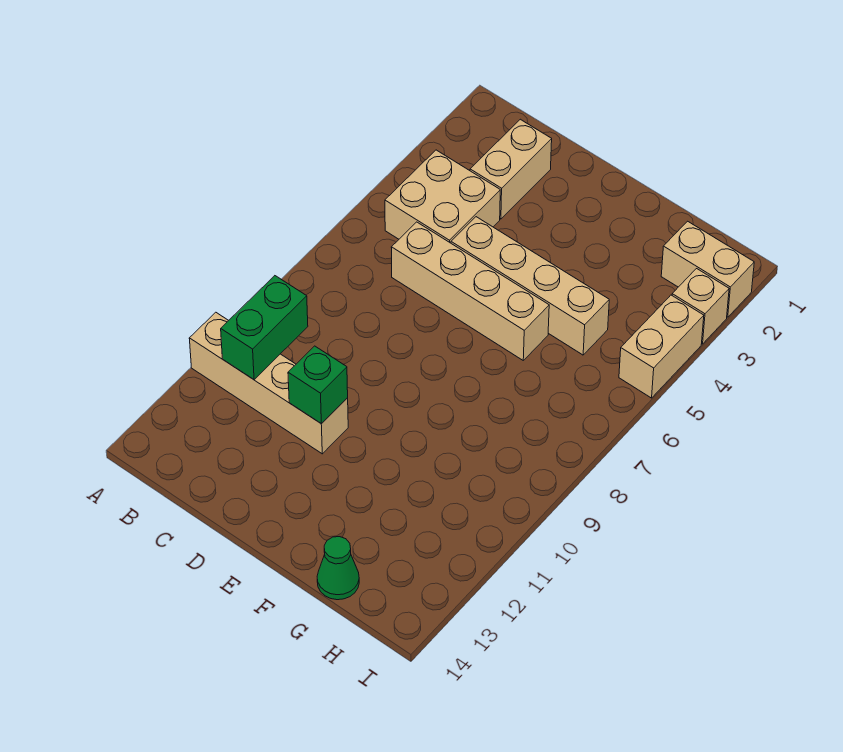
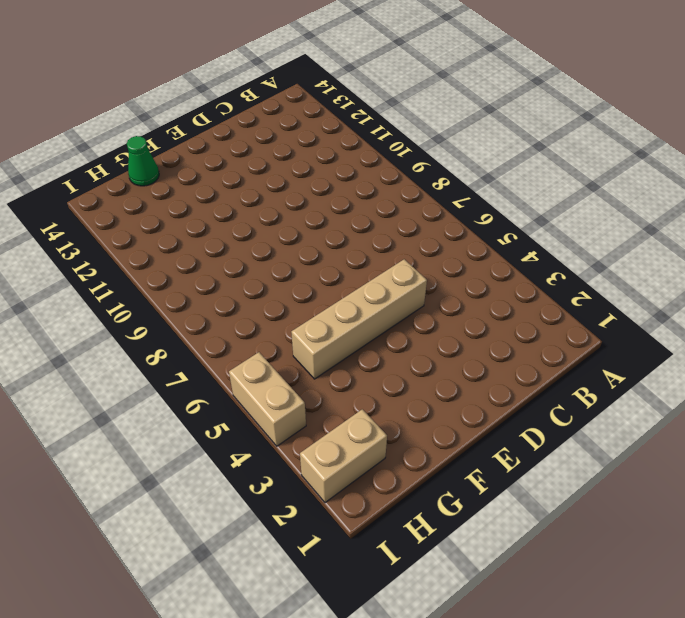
none -> tan brick A11:D11 level 1
none -> tan brick B4:C5 level 1

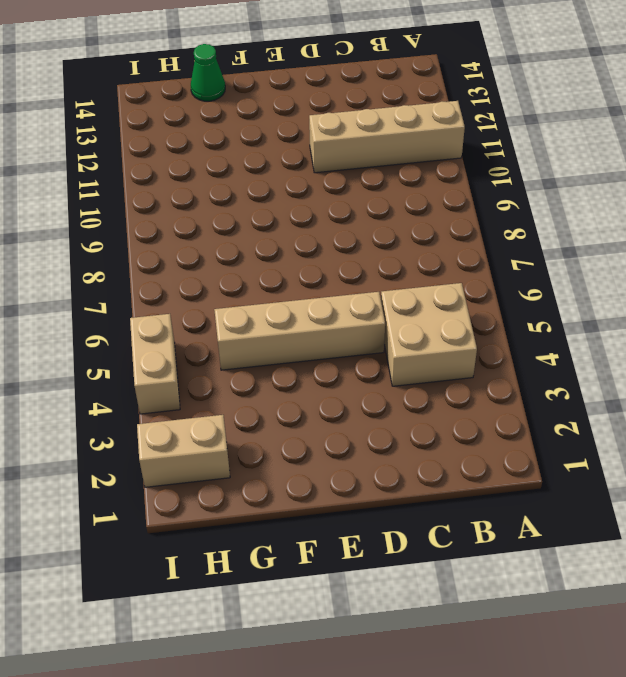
none -> tan brick C2:C3 level 1
none -> tan brick C6:F6 level 1

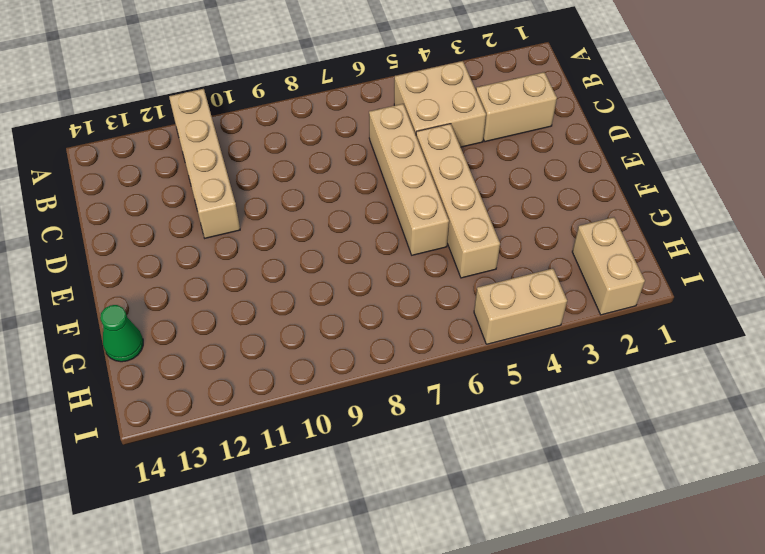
none -> tan brick I3 level 1
none -> green brick B10:B11 level 2

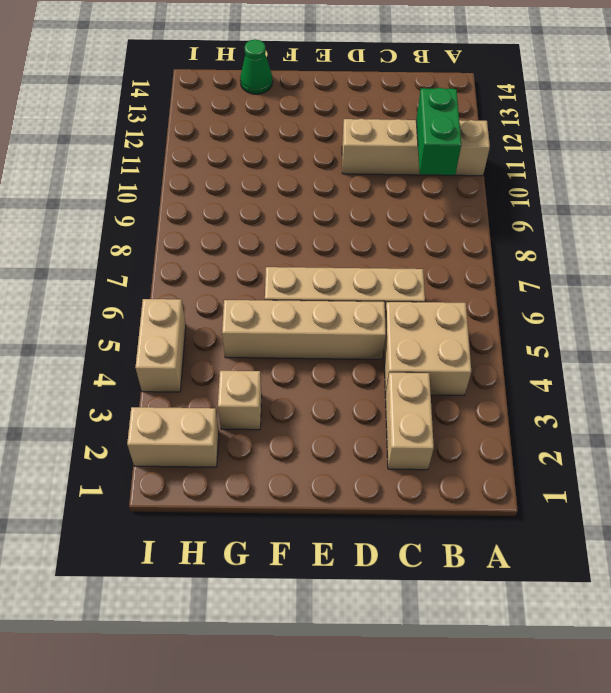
tan brick G3 level 1 -> tan brick I3 level 1
none -> green brick D11 level 2

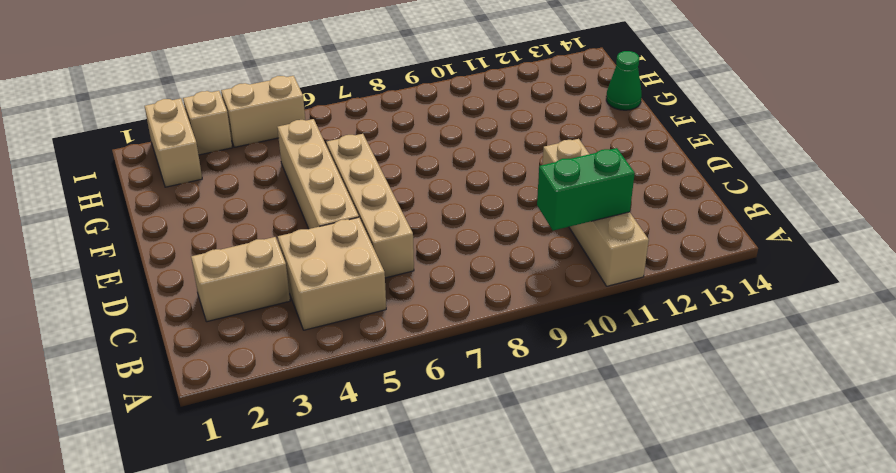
none -> green brick D11 level 2

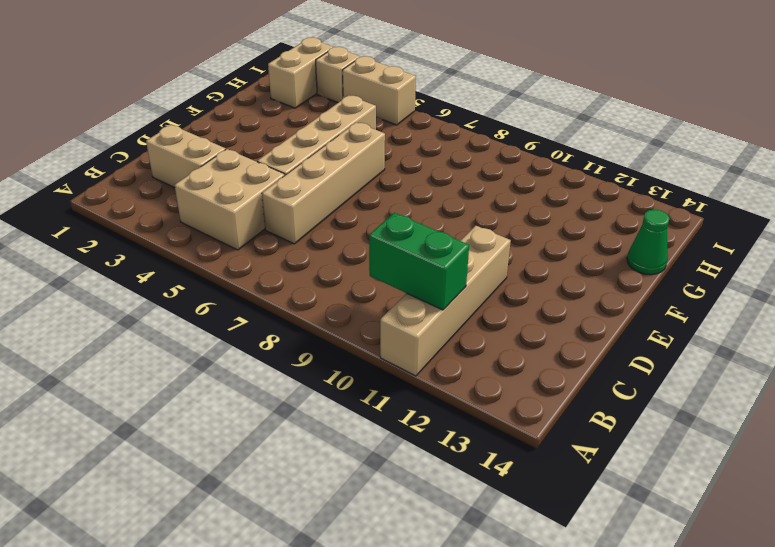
none -> green brick D11 level 2

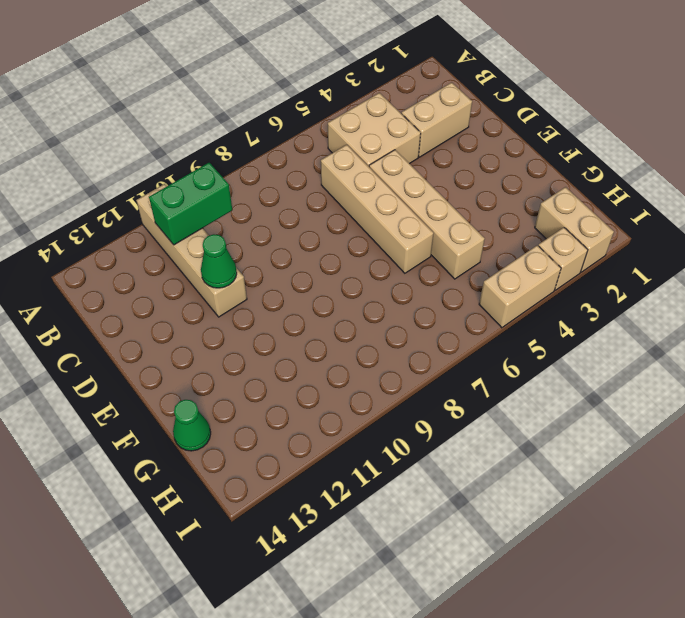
green cone D11 level 2 -> green brick D11 level 2

